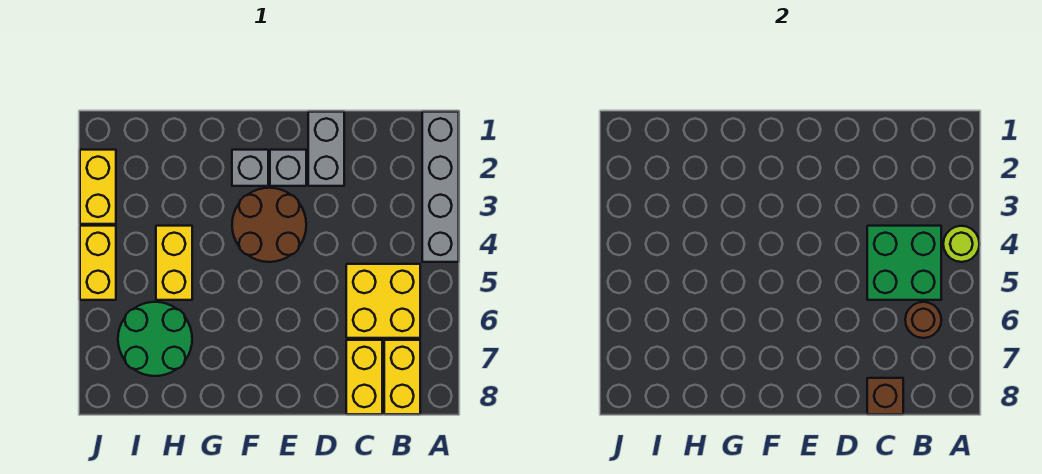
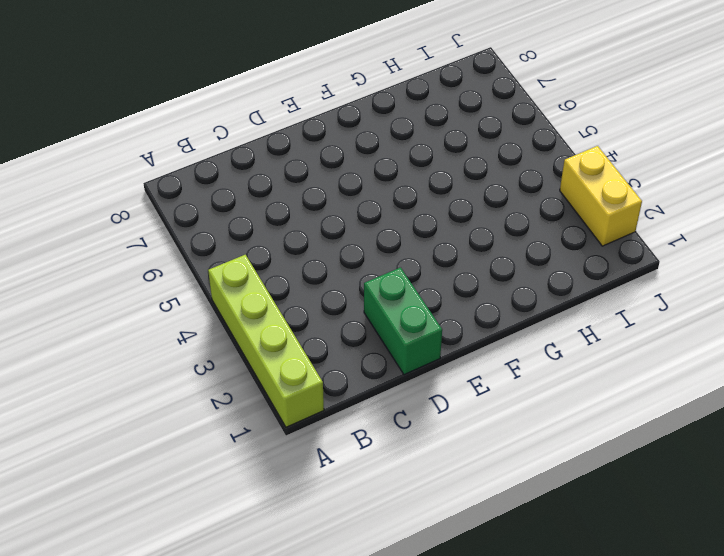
lime brick A1:A4 level 1 -> grey brick A1:A4 level 1
green brick D1:D2 level 1 -> grey brick D1:D2 level 1
none -> yellow brick B5:C6 level 1
none -> yellow brick B7:B8 level 1
none -> yellow brick C7:C8 level 1

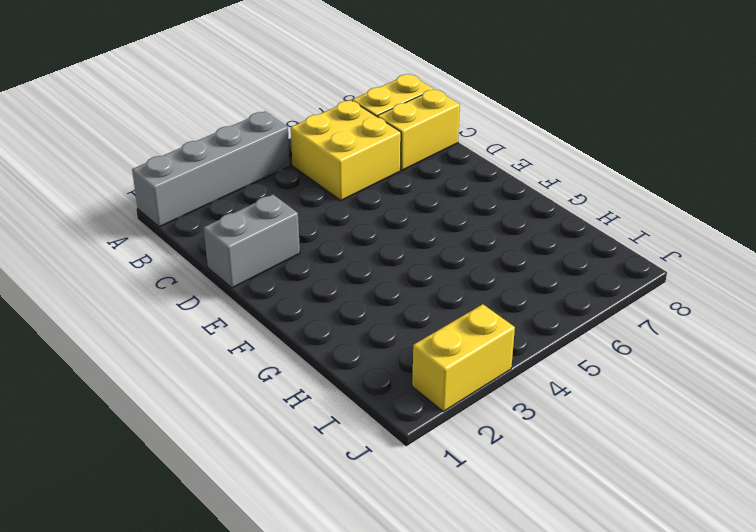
none -> grey brick E2 level 1
none -> brown round brick E3:F4 level 1
none -> grey brick F2 level 1

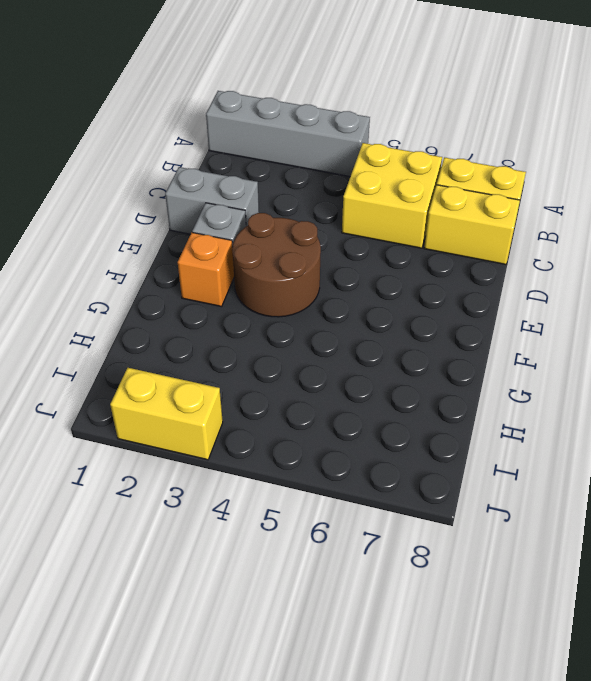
orange brick F2 level 1 -> grey brick F2 level 1
none -> yellow brick H4:H5 level 1
none -> green round brick H6:I7 level 1
none -> yellow brick J4:J5 level 1

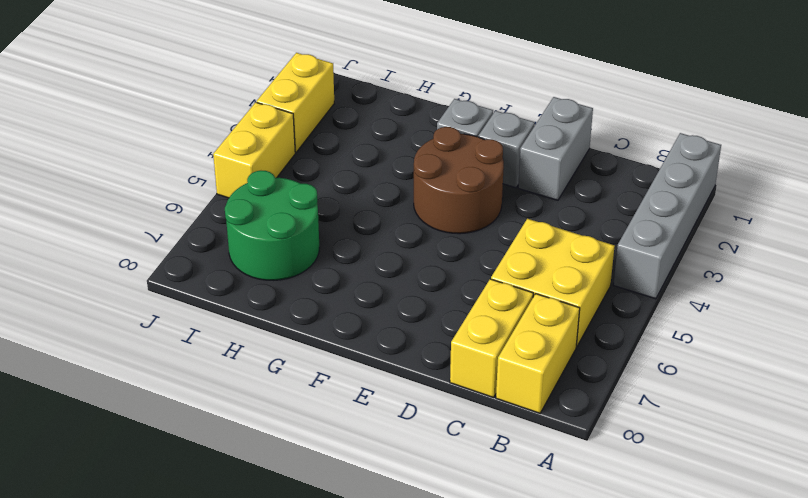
none -> yellow brick H4:H5 level 1
none -> lime round brick A4 level 2
none -> green brick B4:C5 level 2

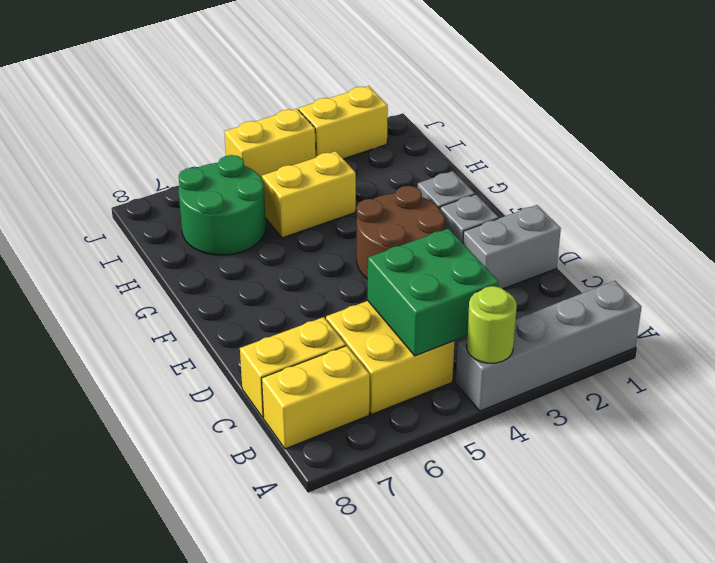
none -> brown round brick B6 level 2
none -> brown brick C8 level 2

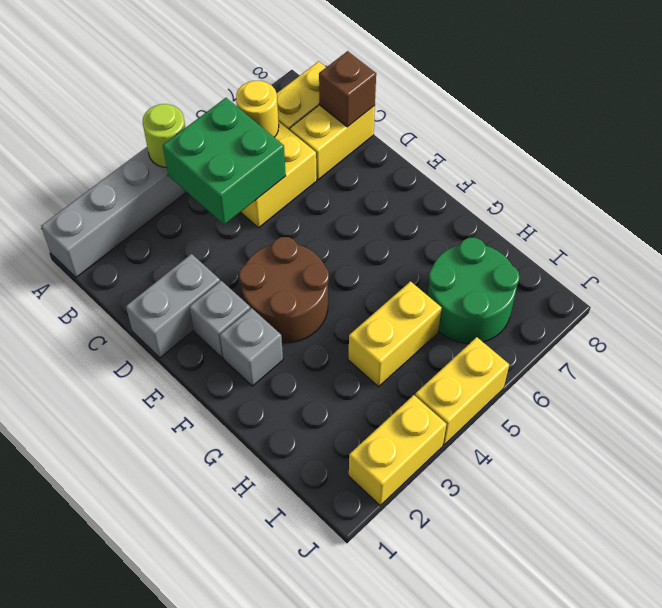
yellow round brick B6 level 2 -> brown round brick B6 level 2

